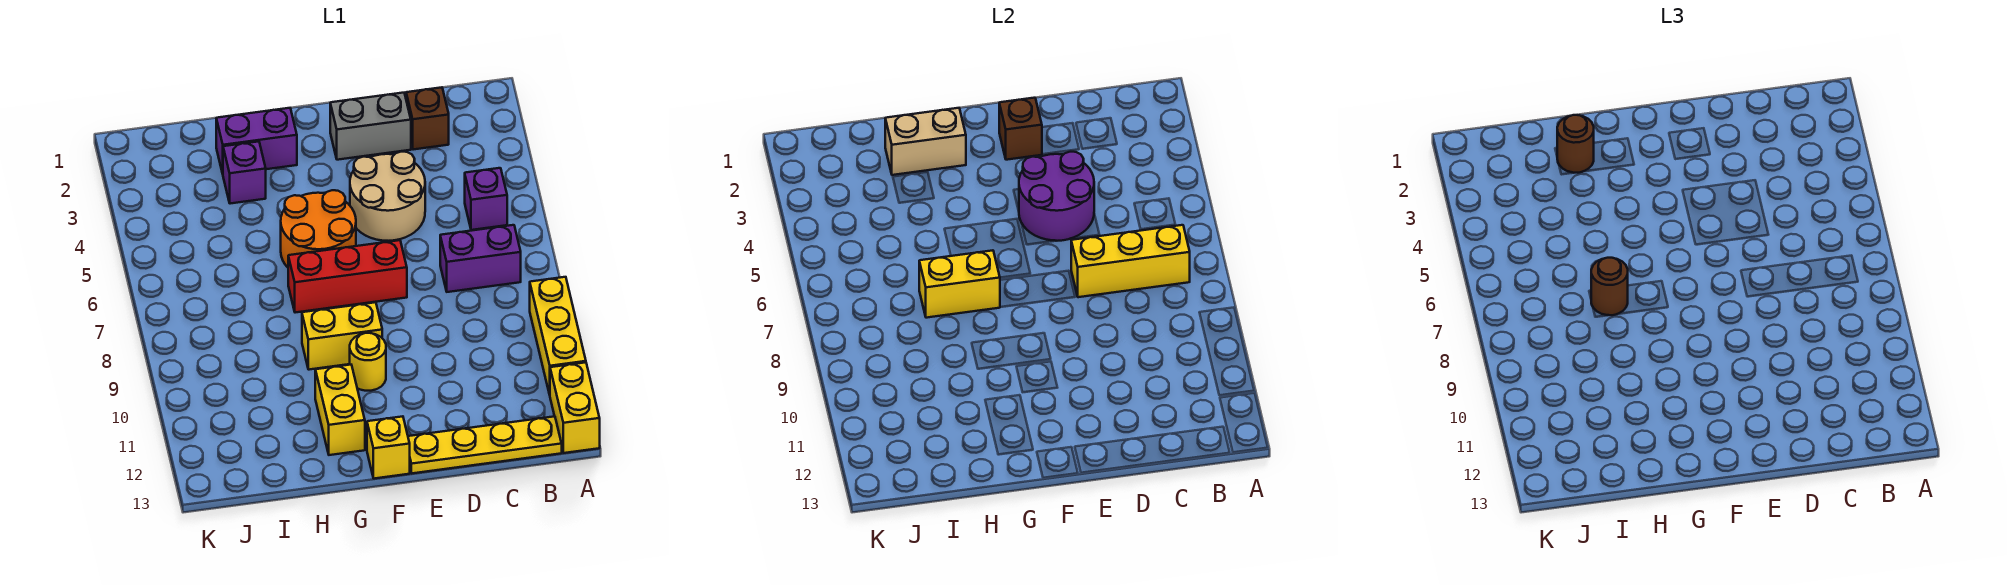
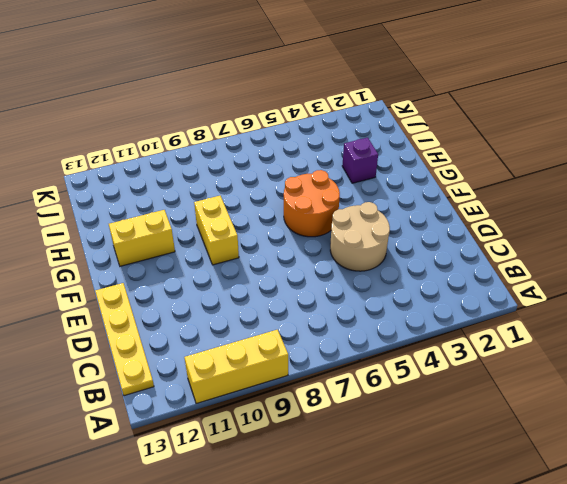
none -> yellow brick A12:A13 level 1
none -> purple brick B5 level 1
none -> purple brick B7:C7 level 1

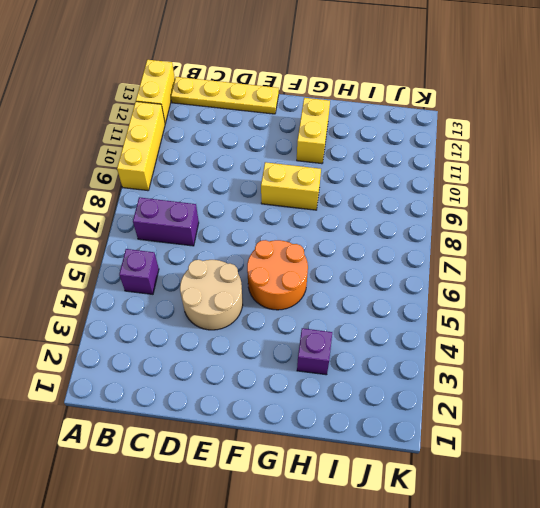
none -> brown brick C2 level 1
none -> grey brick D2:E2 level 1
none -> red brick E7:G7 level 1

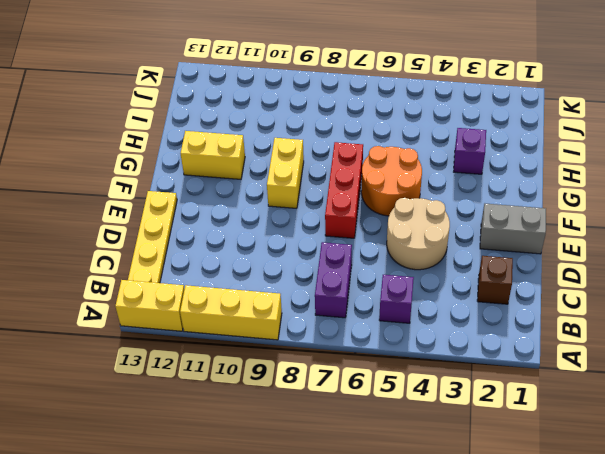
grey brick E1:E2 level 1 -> grey brick D2:E2 level 1
none -> yellow round brick F10 level 1
none -> yellow brick F13 level 1
none -> purple brick G2:H2 level 1

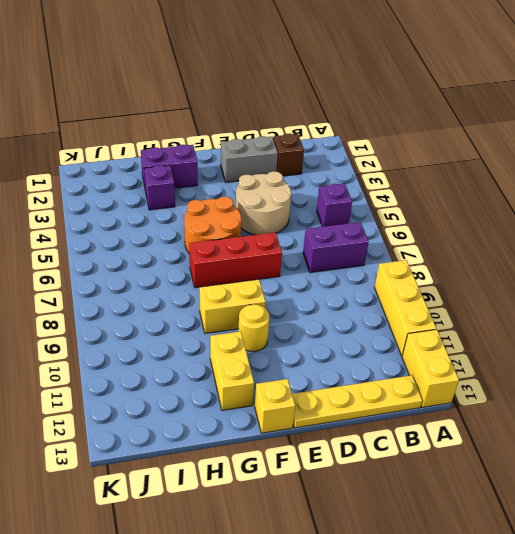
none -> yellow brick B7:D7 level 2
none -> purple round brick D4:E5 level 2
none -> brown brick E2 level 2

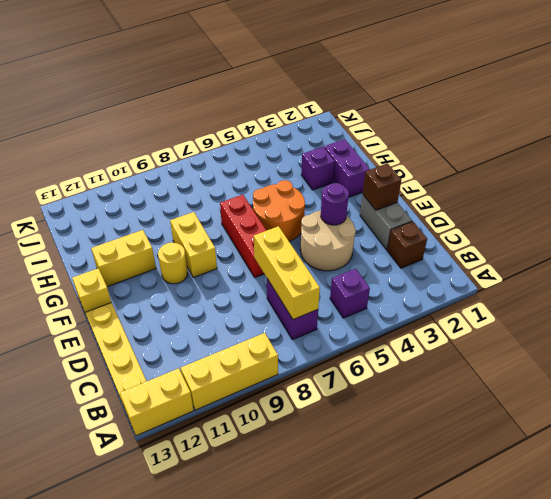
purple round brick E4 level 2 -> purple round brick D4:E5 level 2
none -> tan brick G2:H2 level 2
none -> yellow brick G7:H7 level 2
none -> brown round brick H2 level 3

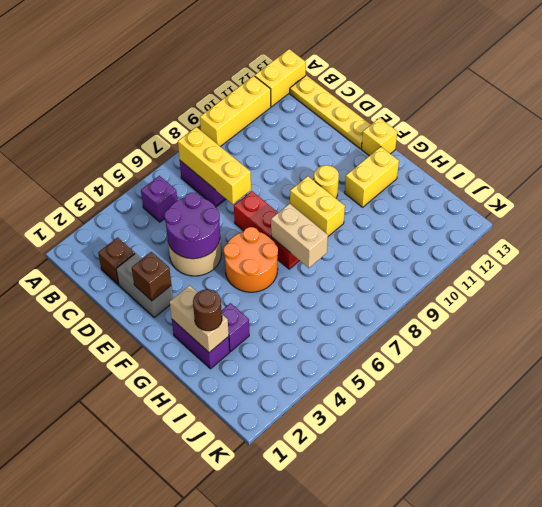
tan brick G7:H7 level 2 -> yellow brick G7:H7 level 2
none -> brown round brick H7 level 3

